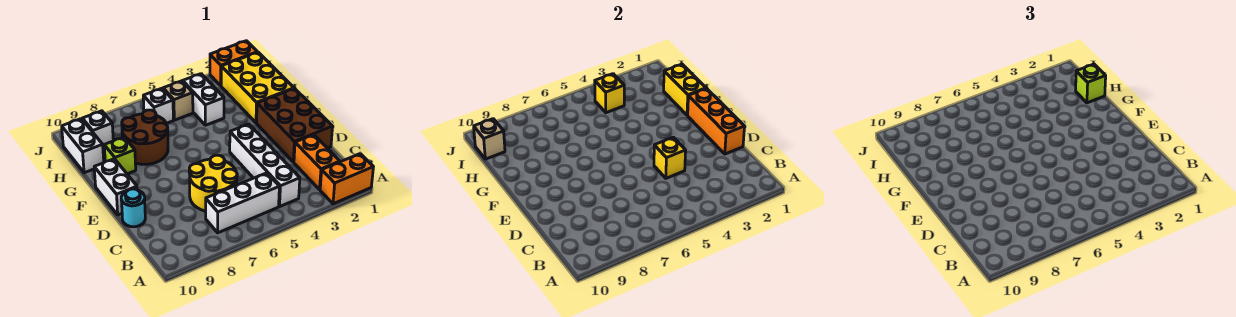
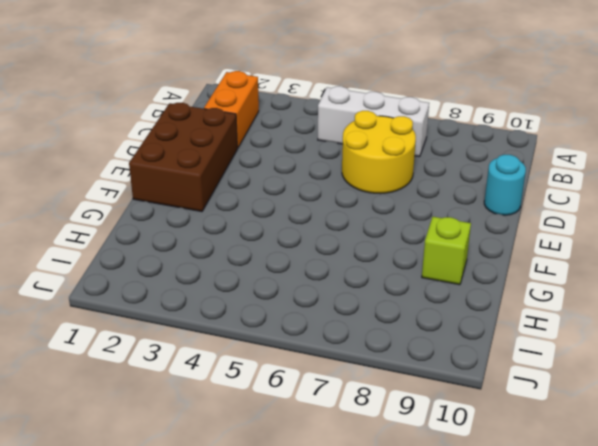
none -> orange brick A1:A2 level 1
none -> white brick B4:E4 level 1
none -> white brick E10:F10 level 1

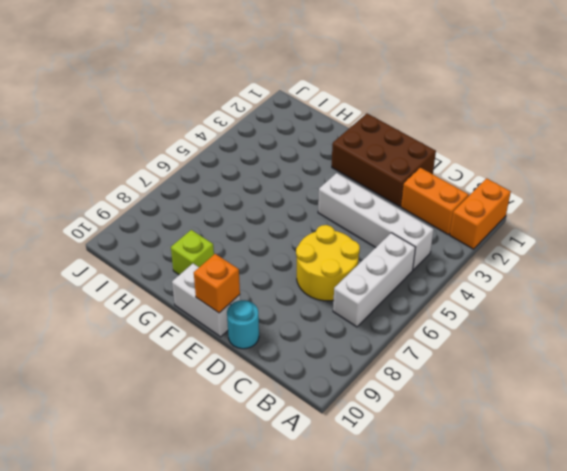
orange brick E10 level 2 -> none
none -> yellow brick G1:I2 level 1
none -> brown round brick G7:H8 level 1
none -> white brick H4:I4 level 1

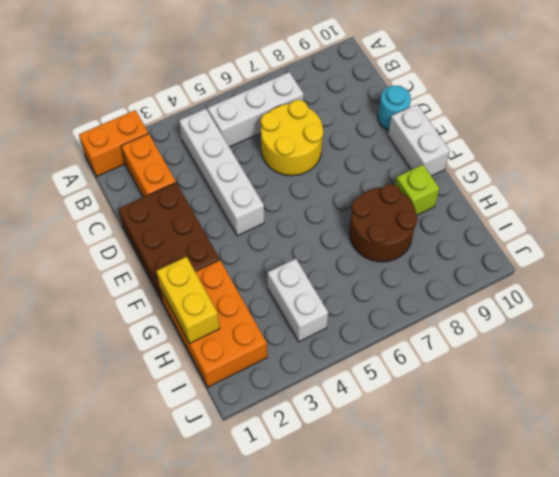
orange brick G1:I2 level 1 -> yellow brick G1:I2 level 1
none -> white brick H10:I10 level 1
none -> tan brick I5 level 1
none -> white brick I6 level 1

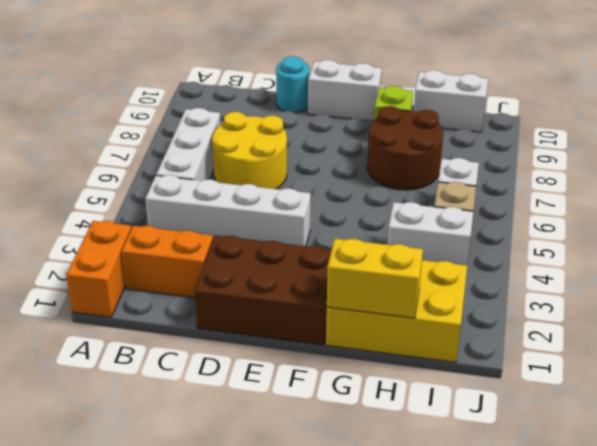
none -> white brick I9 level 1
none -> orange brick J1:J2 level 1
none -> orange brick D1:F1 level 2

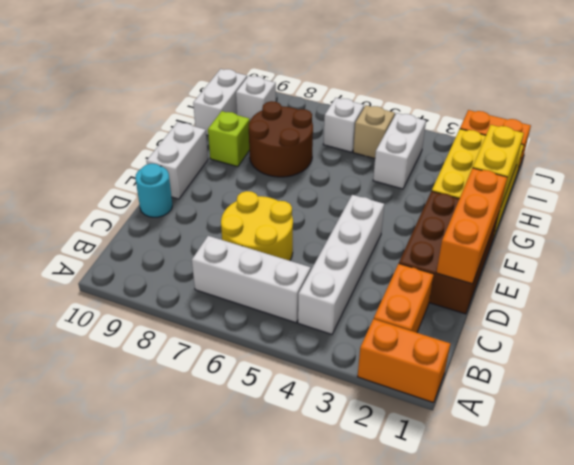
none -> yellow brick D4 level 2
none -> yellow brick I4 level 2
none -> tan brick I10 level 2

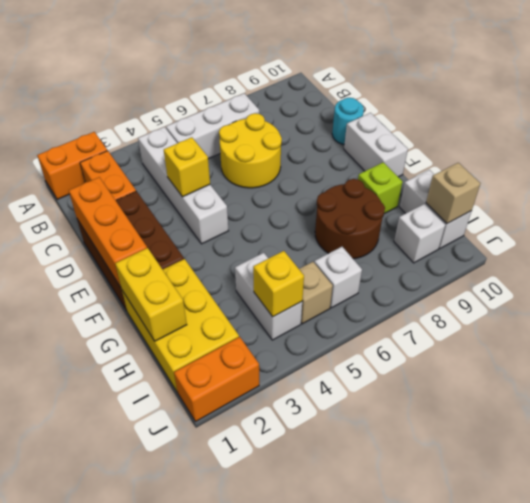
none -> lime brick H1 level 3

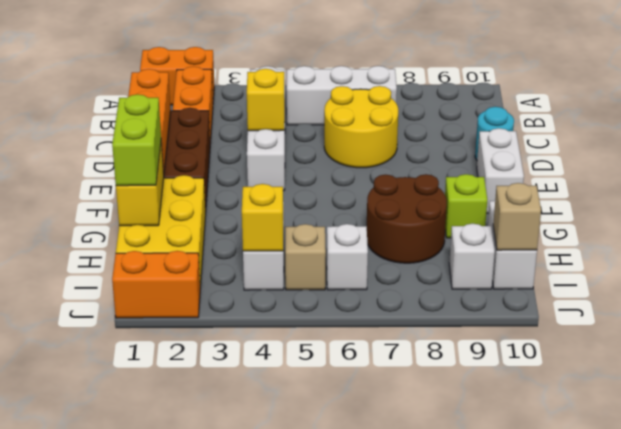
lime brick G1:H1 level 3 -> lime brick H1 level 3

